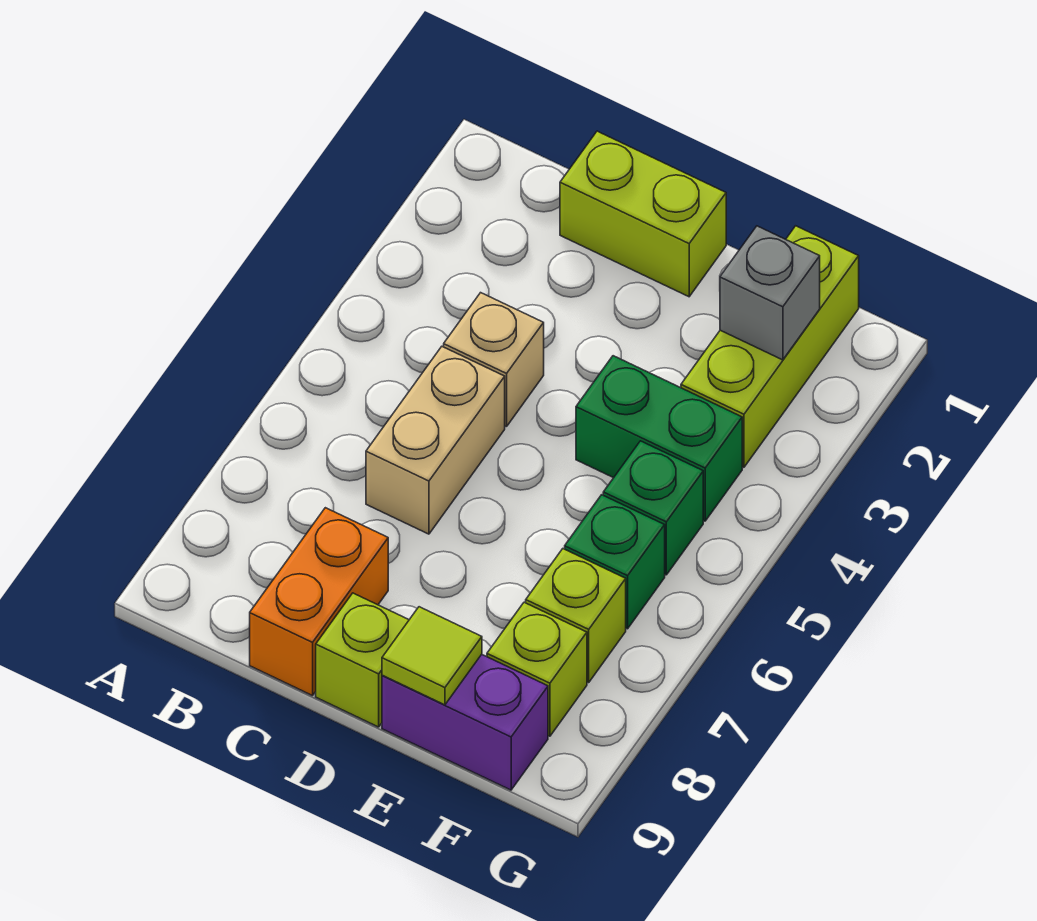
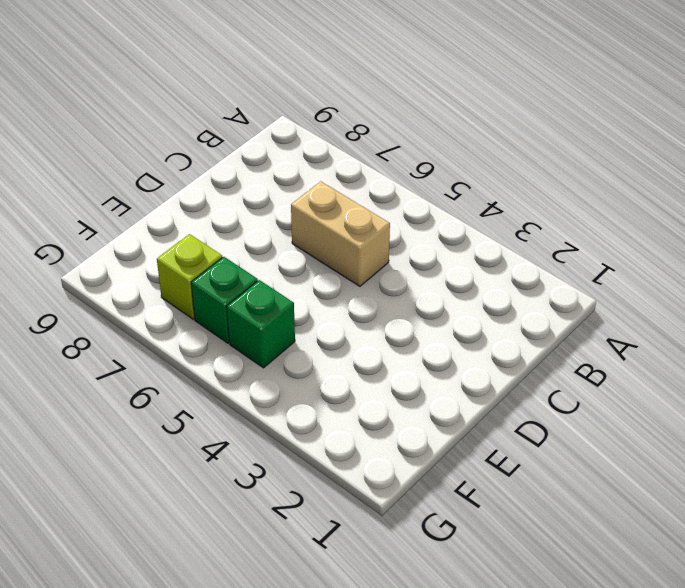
none -> lime brick C1:D1 level 1
none -> tan brick C4 level 1
none -> orange brick C8:C9 level 1

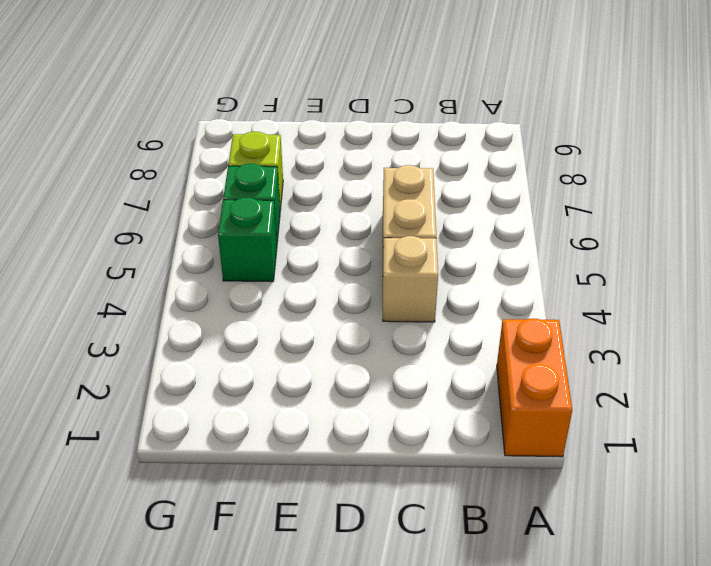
orange brick A1:A2 level 1 -> orange brick C8:C9 level 1
none -> lime brick C1:D1 level 1
none -> lime brick D9 level 1
none -> green brick E4:F4 level 1

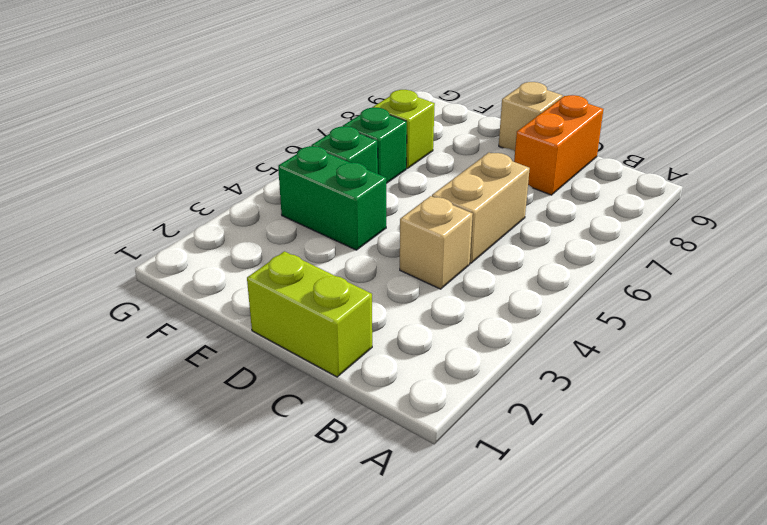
tan brick D9 level 1 -> lime brick D9 level 1
none -> purple brick E9:F9 level 1
none -> lime brick F1:F3 level 1
none -> lime brick F8 level 1

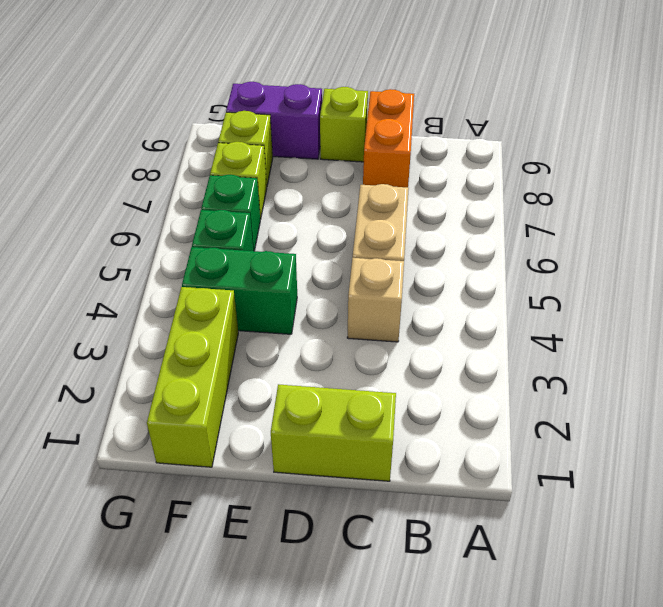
none -> lime tile E9 level 2
none -> grey brick F2 level 2

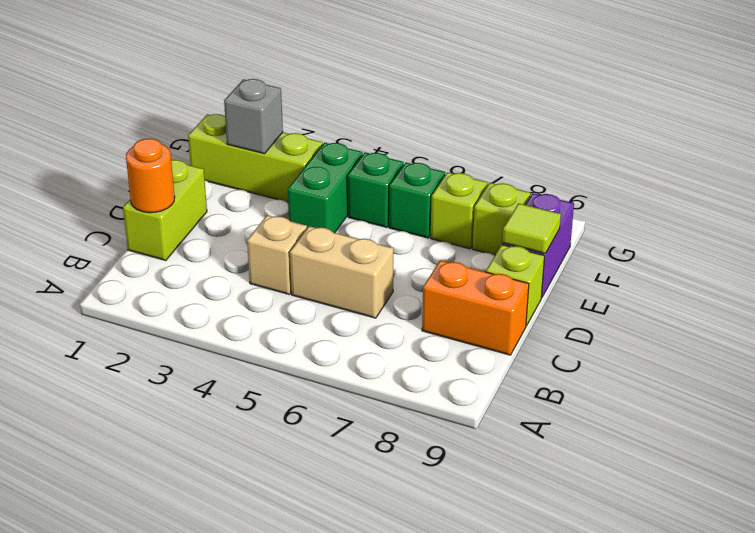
orange round brick C1 level 2 -> none

